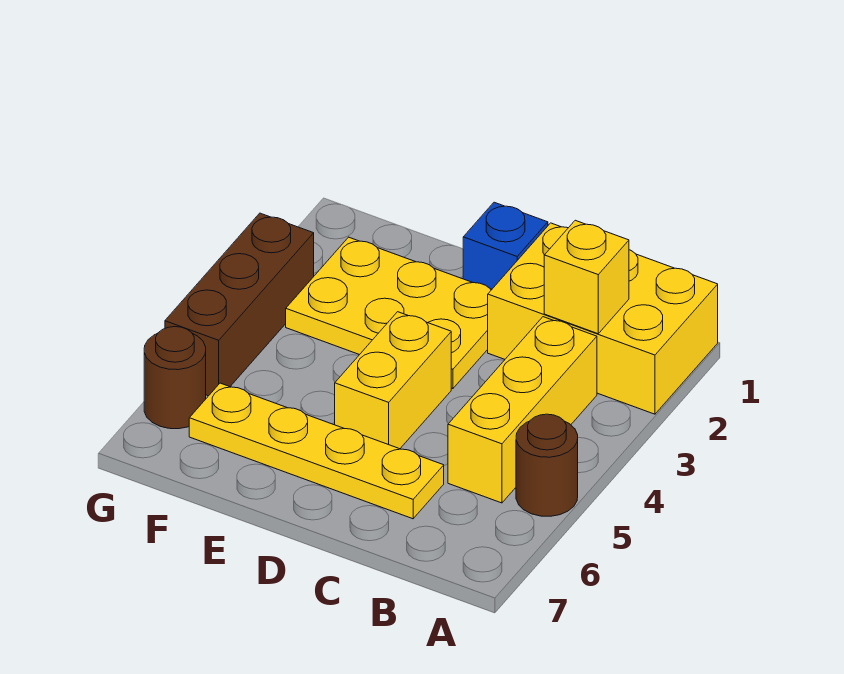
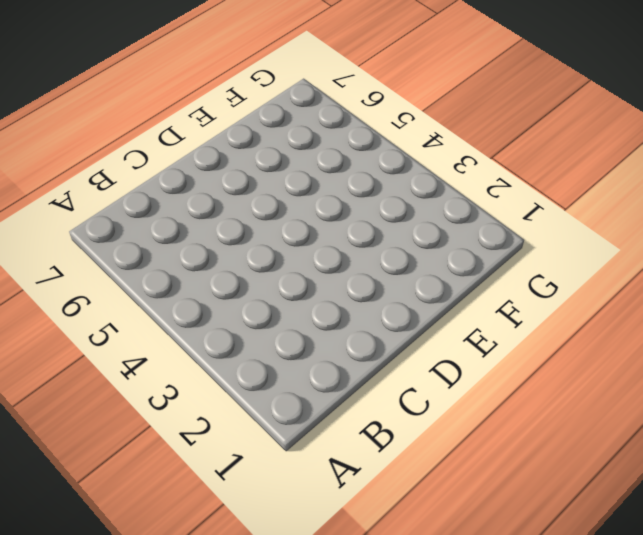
none -> yellow brick A1:C2 level 1
none -> brown round brick A5 level 1

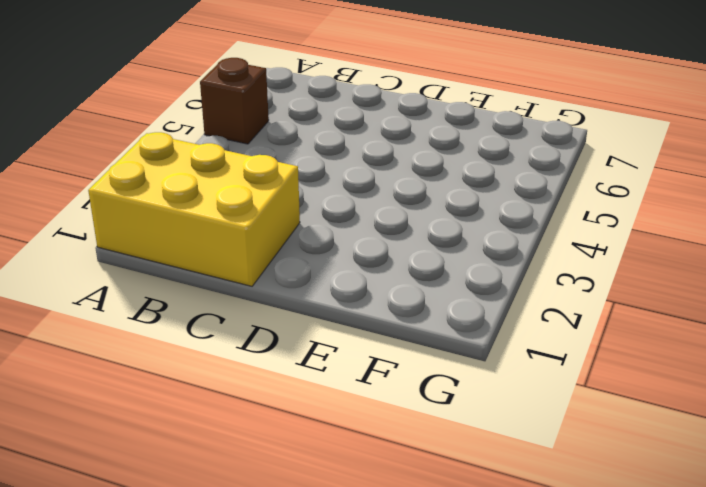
brown brick A5 level 1 -> brown round brick A5 level 1
none -> yellow brick B3:B5 level 1
none -> yellow plate C6:F6 level 1

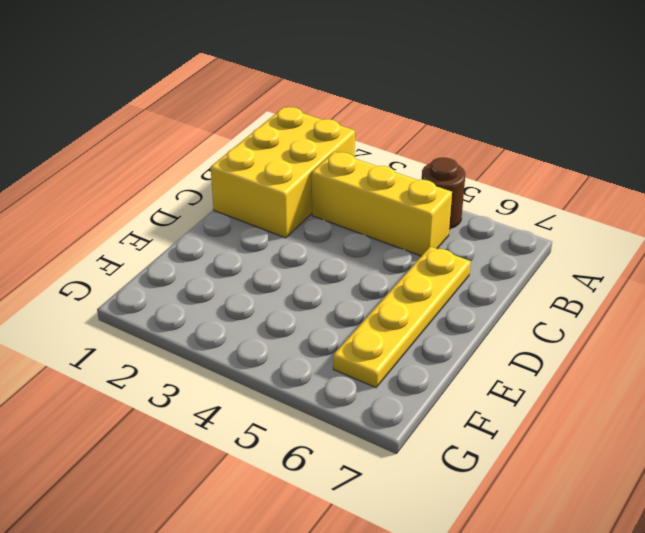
none -> blue brick D1 level 1
none -> yellow plate D2:F3 level 1

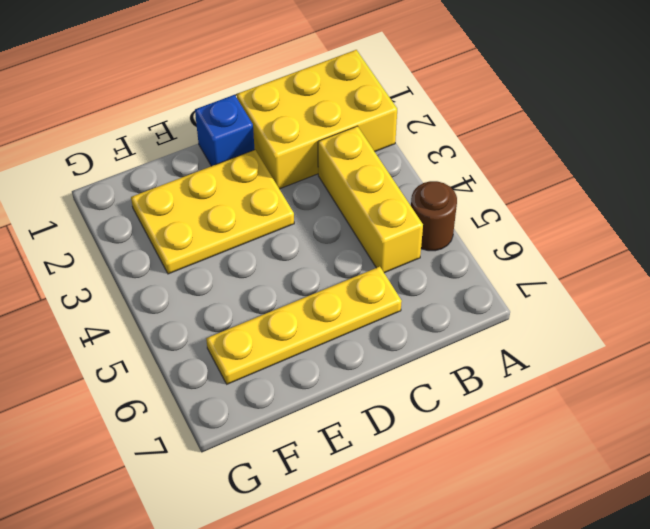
none -> yellow brick D4:D5 level 1
none -> brown brick G3:G5 level 1

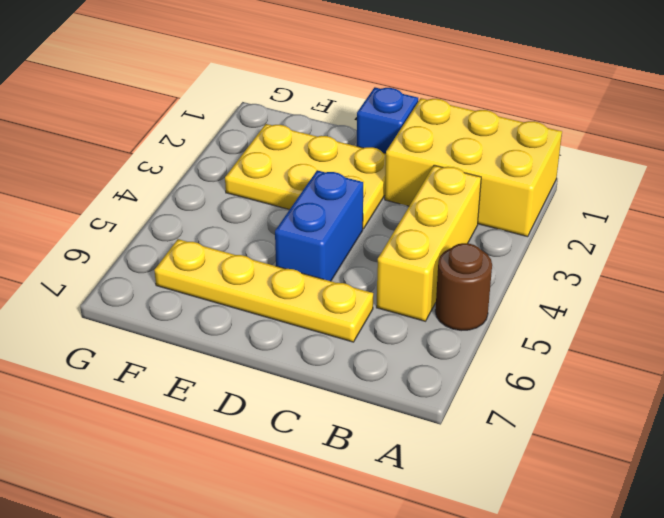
blue brick D4:D5 level 1 -> yellow brick D4:D5 level 1
none -> brown brick G3:G5 level 1
none -> brown round brick G6 level 1

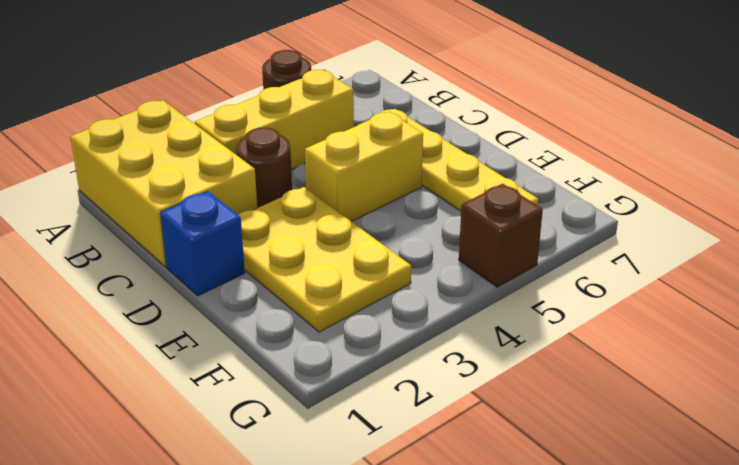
brown round brick C3 level 1 -> brown round brick G6 level 1
brown brick G5 level 1 -> brown brick G3:G5 level 1
none -> yellow brick B2 level 2

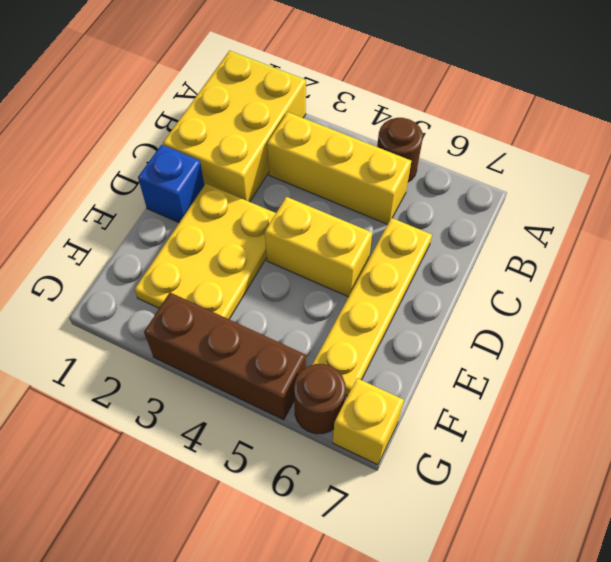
yellow brick G7 level 1 -> yellow brick B2 level 2

